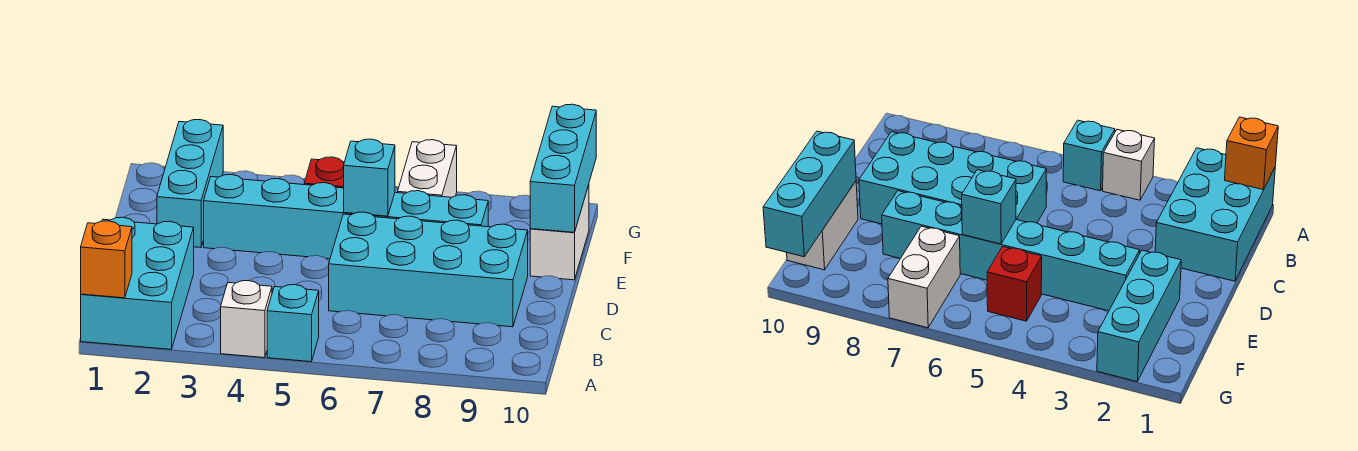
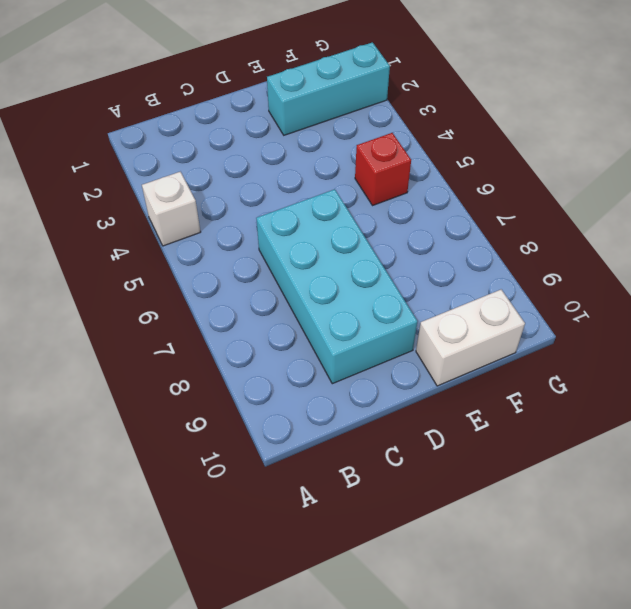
none -> cyan brick A1:C2 level 1
none -> cyan brick A5 level 1
none -> cyan brick E3:E8 level 1

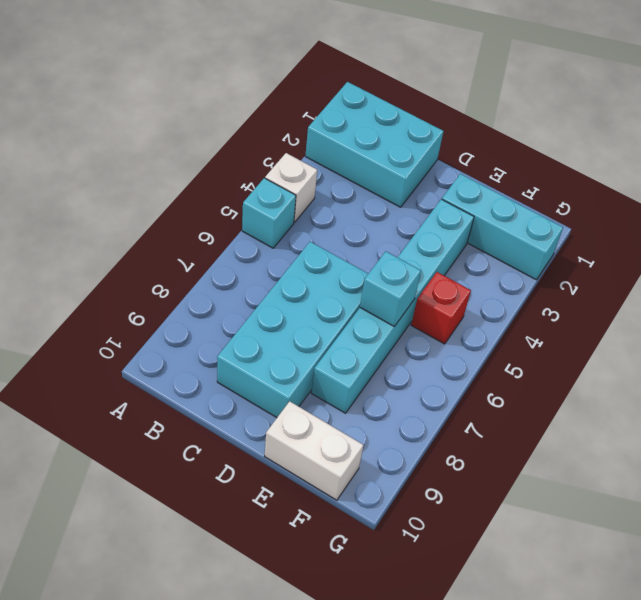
none -> white brick F7:G7 level 1
none -> orange brick A1 level 2
none -> cyan brick E10:G10 level 2

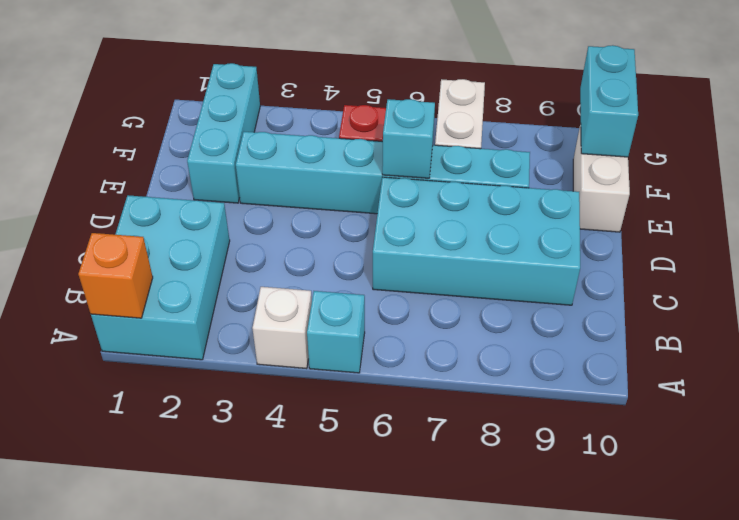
cyan brick F10:G10 level 2 -> cyan brick E10:G10 level 2

